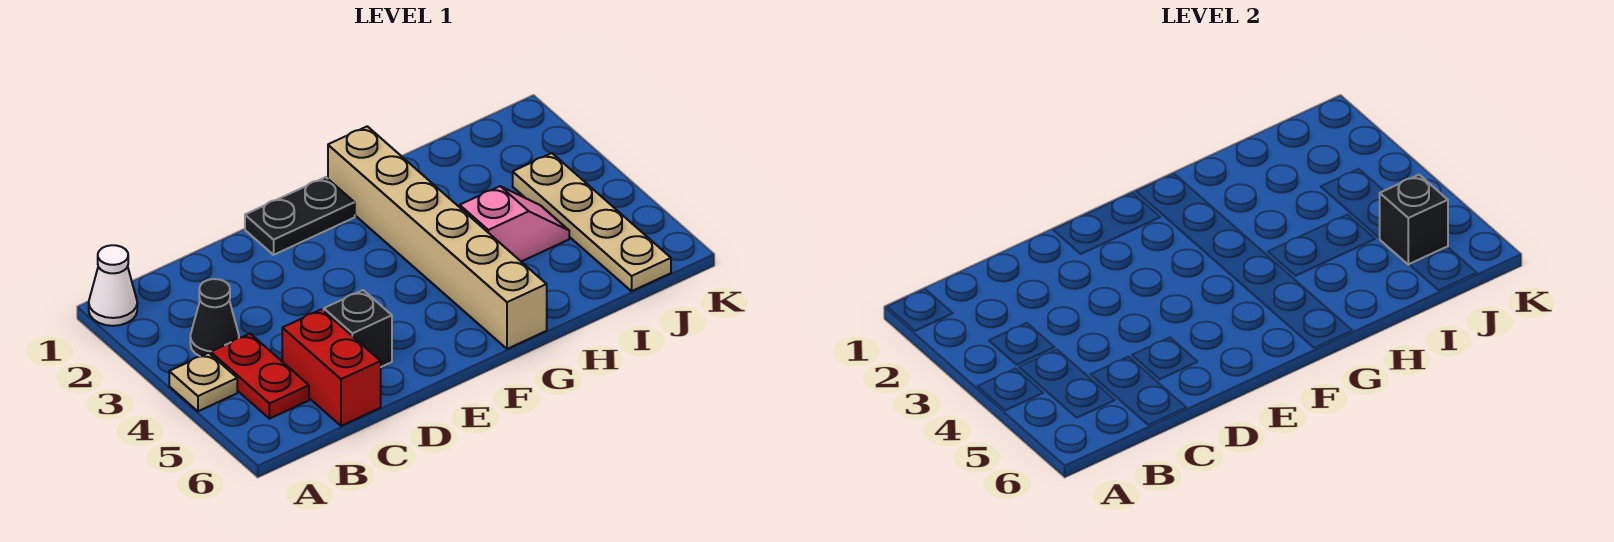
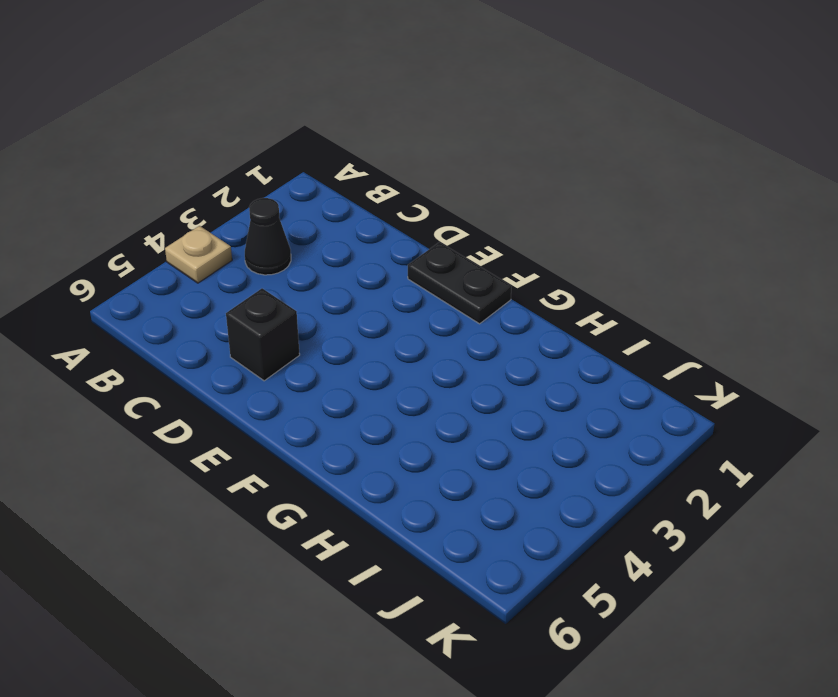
none -> white cone A1 level 1
none -> red plate B4:B5 level 1

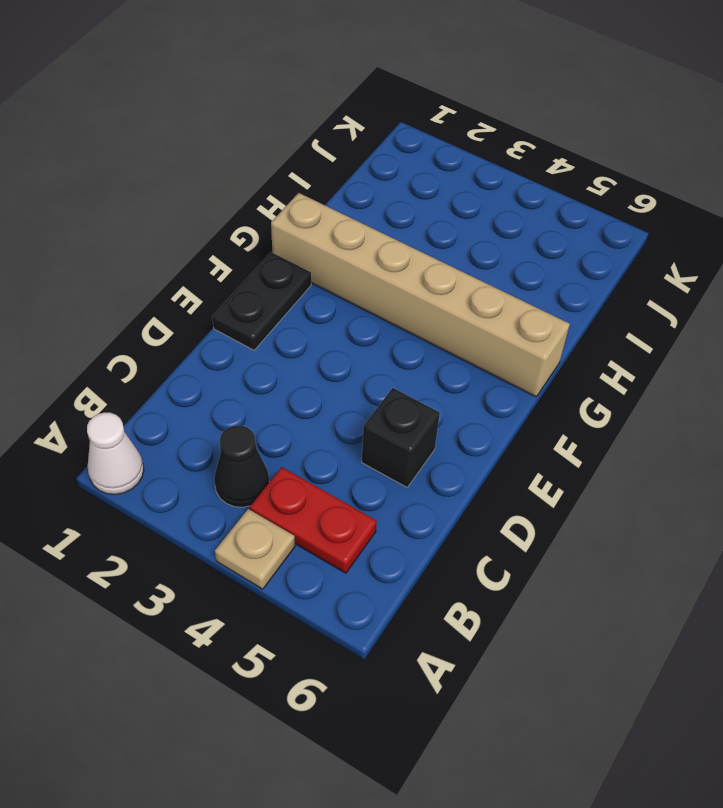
none -> red brick C5:C6 level 1
none -> pink slope H4:I4 level 1 top H

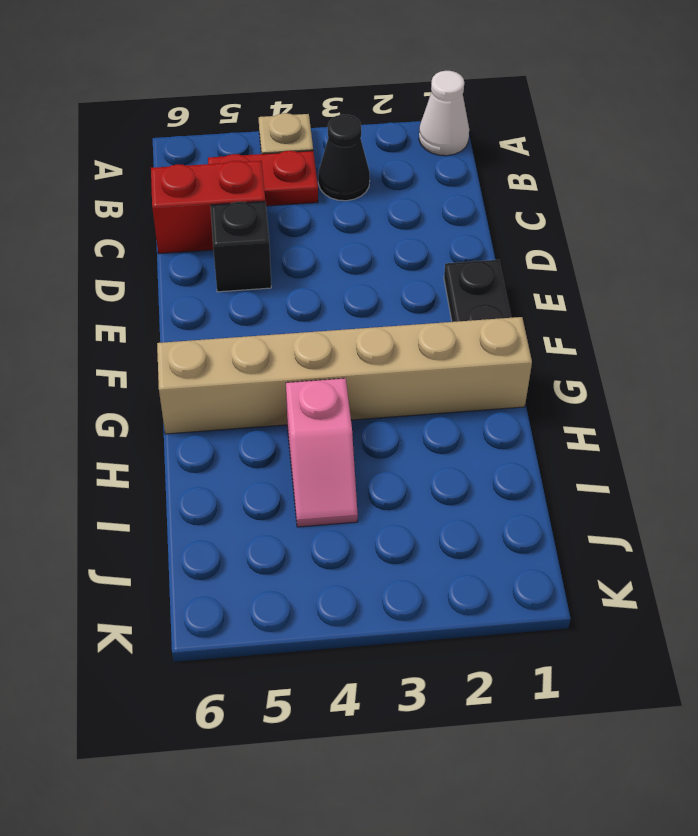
none -> tan plate J3:J6 level 1
none -> black brick J5 level 2

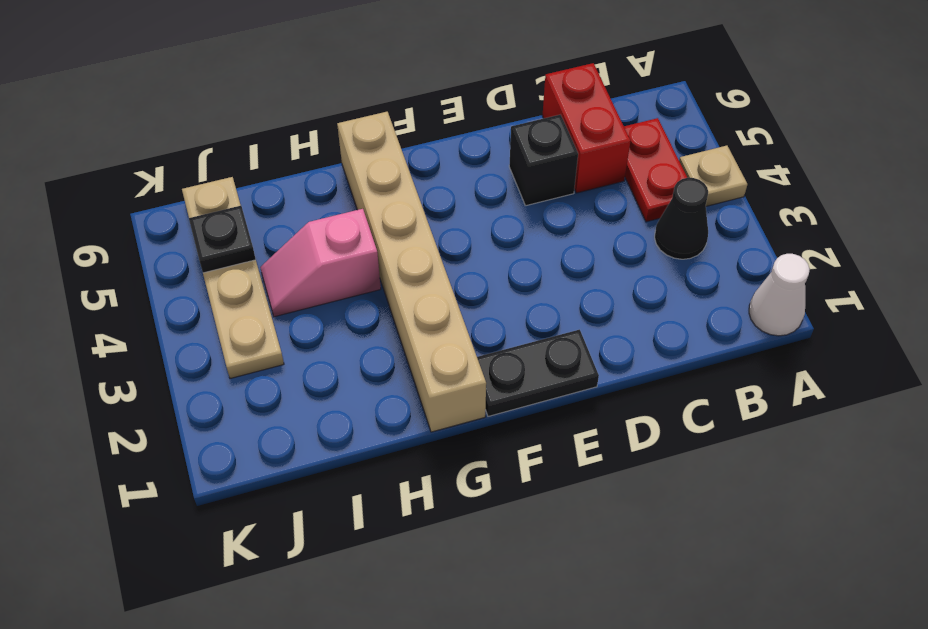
black plate J5 level 2 -> black brick J5 level 2

